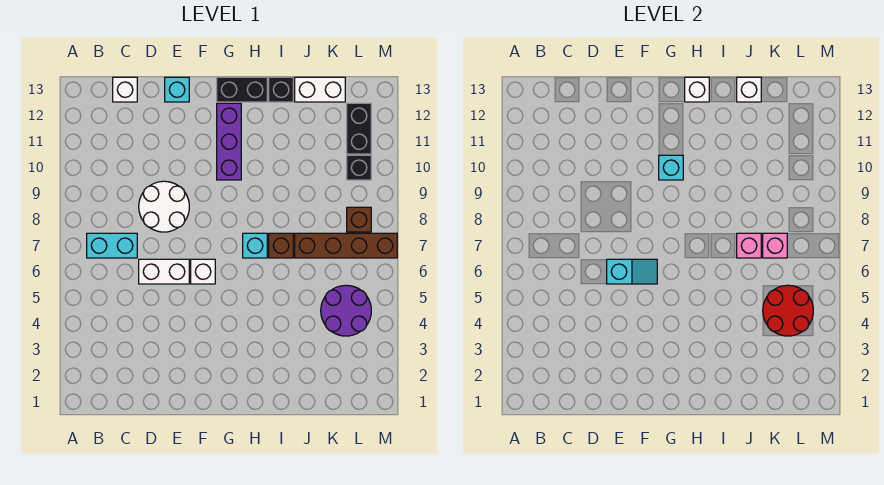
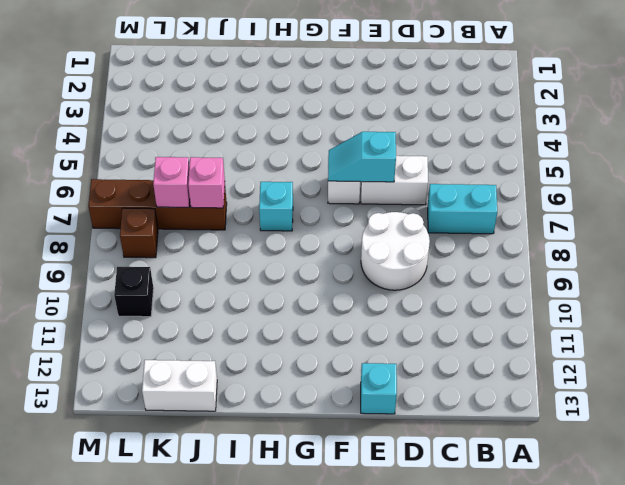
none -> white brick C13 level 1
none -> purple brick G10:G12 level 1
none -> black brick G13:H13 level 1

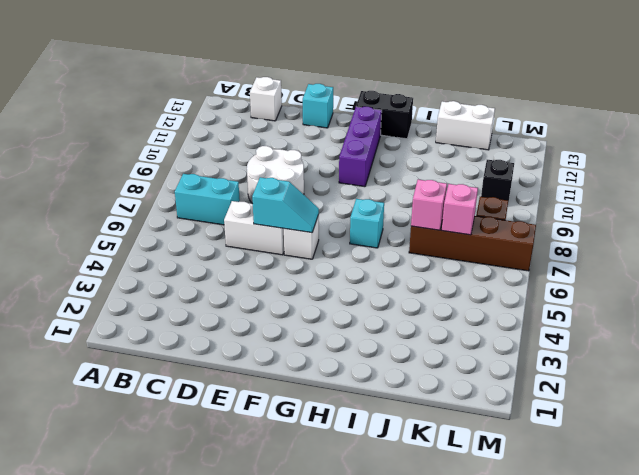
none -> brown brick I7 level 1
none -> black brick I13 level 1
none -> purple round brick K4:L5 level 1

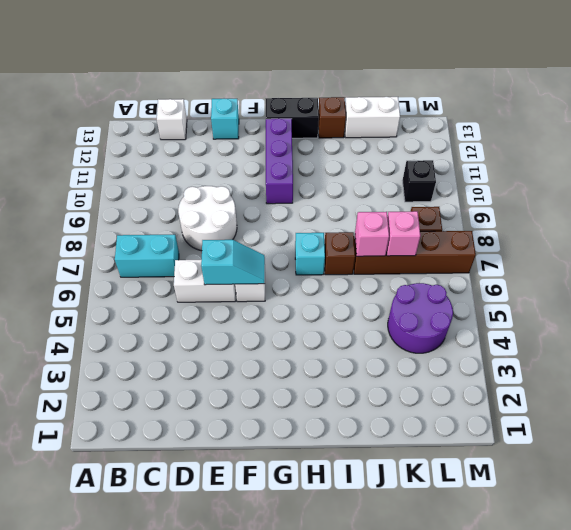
brown brick I13 level 1 -> black brick I13 level 1
none -> black brick L11:L12 level 1
none -> cyan brick G10 level 2
none -> white brick H13 level 2

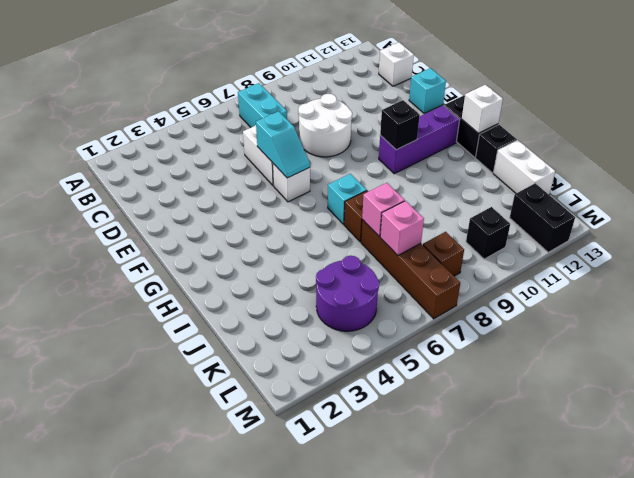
black brick G10 level 2 -> cyan brick G10 level 2
black brick L12:M12 level 1 -> black brick L11:L12 level 1
none -> white brick J13 level 2
none -> red round brick K4:L5 level 2

